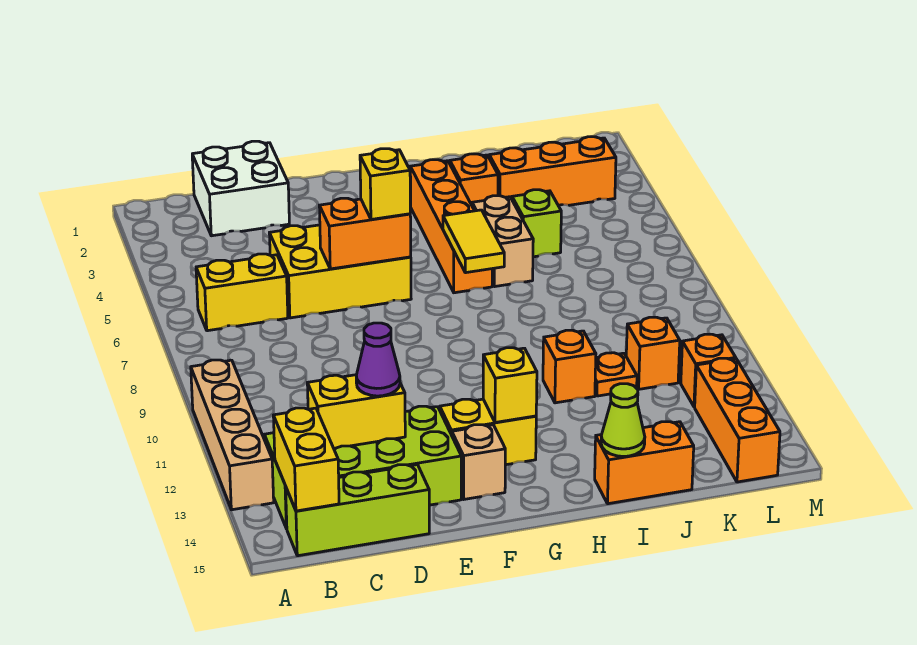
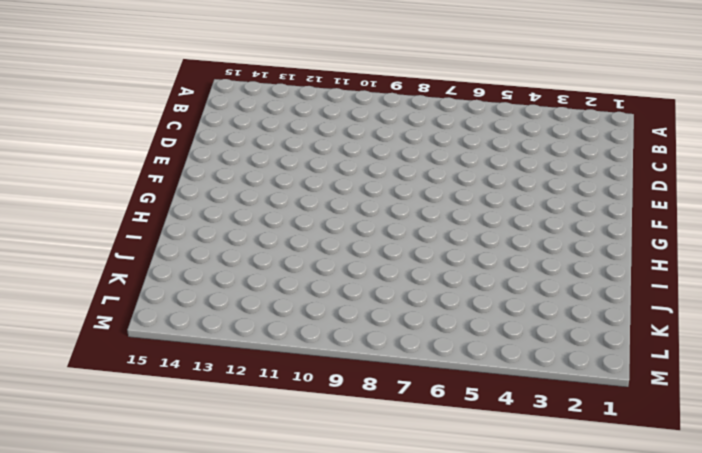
none -> tan brick A10:A13 level 1
none -> yellow brick B6:C6 level 1
none -> lime brick B13:E14 level 1

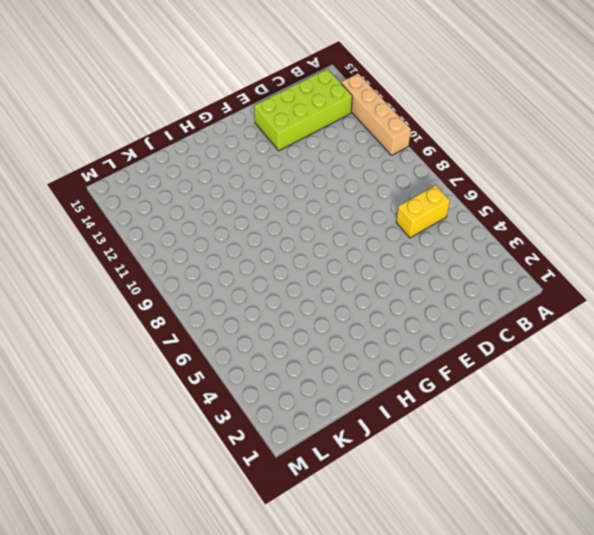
none -> lime brick B15:D15 level 1
none -> white brick C1:D2 level 1
none -> yellow brick D5:F6 level 1

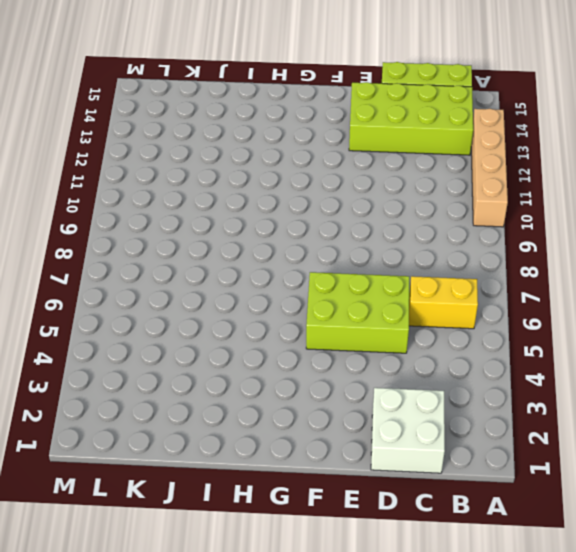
lime brick D5:F6 level 1 -> yellow brick D5:F6 level 1
none -> yellow brick F13:G13 level 1
none -> tan brick F14 level 1
none -> orange brick H3:H6 level 1

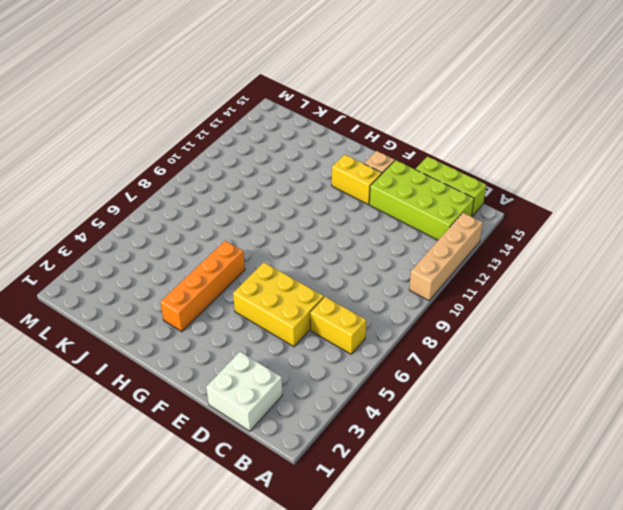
none -> orange brick I3 level 1
none -> tan brick I5:I6 level 1
none -> orange brick I11 level 1

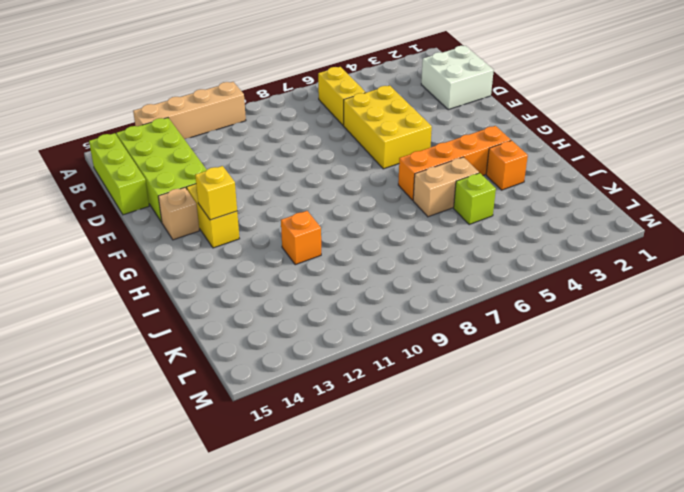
none -> orange brick I15:J15 level 1
none -> orange brick J3:L3 level 1
none -> orange plate J11 level 1

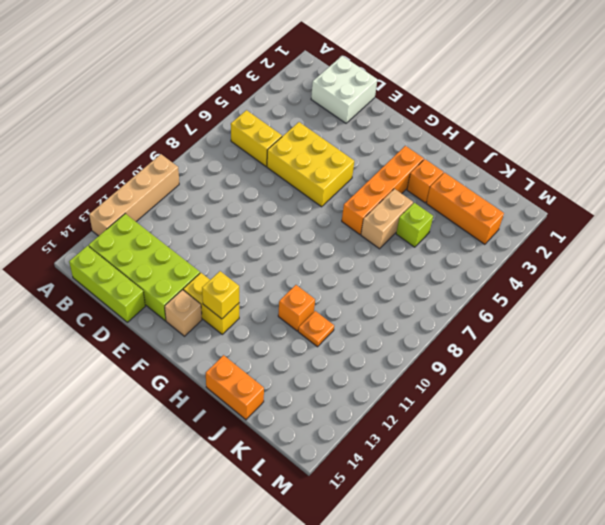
none -> orange brick K11 level 1
none -> orange brick L12 level 1
none -> orange brick L13:L15 level 1

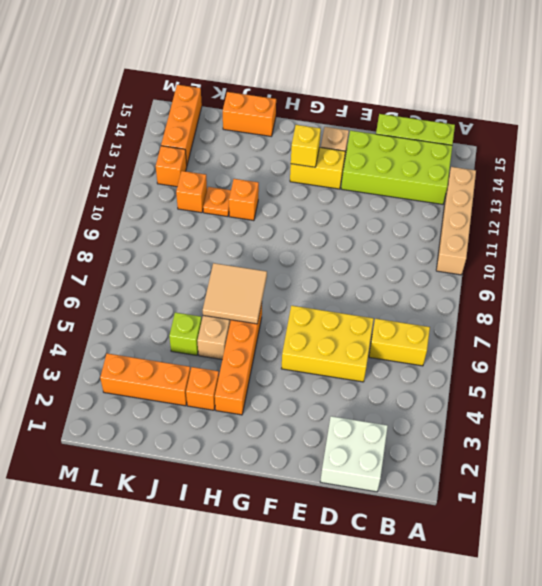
tan tile H6:I7 level 2 -> yellow tile H6:H7 level 2
none -> yellow brick B14:B15 level 2
none -> yellow brick C13:D13 level 2
none -> orange brick E6:F6 level 2

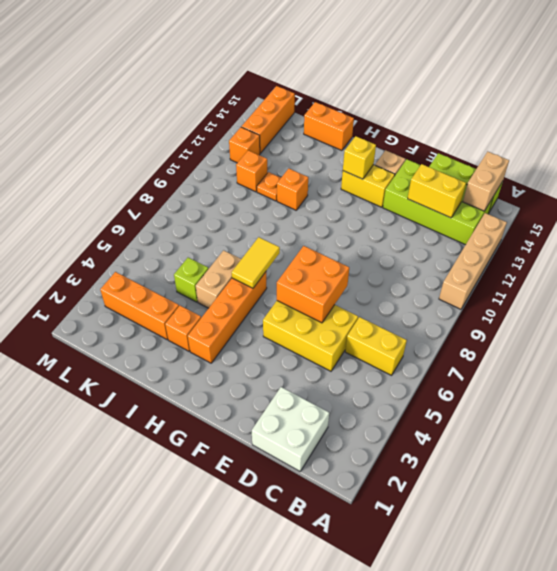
tan brick B14:B15 level 2 -> yellow brick B14:B15 level 2
orange brick E6:F7 level 2 -> orange brick E6:F6 level 2
none -> lime cone I15 level 2
none -> purple cone D13 level 3
none -> yellow brick F6 level 3

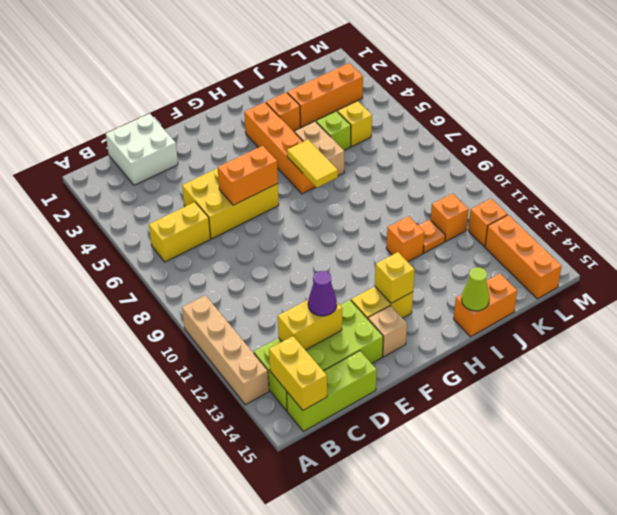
yellow brick K5 level 1 -> yellow brick F6 level 3

